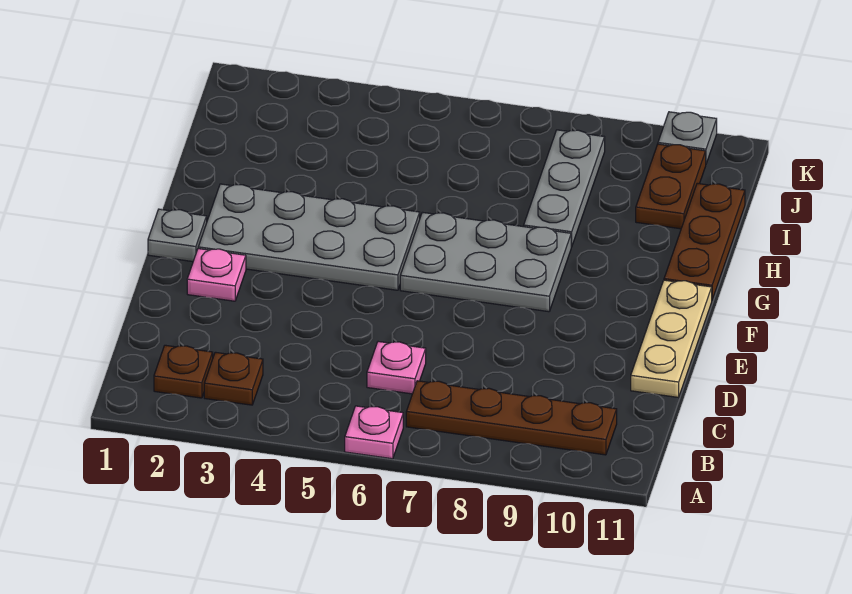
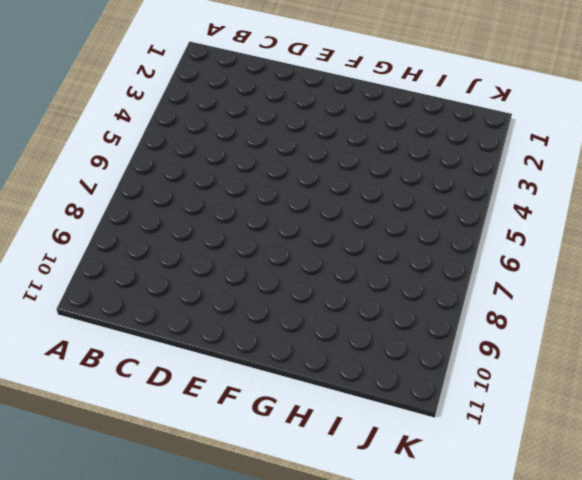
none -> pink plate A6 level 1
none -> brown plate B2 level 1
none -> brown plate B3 level 1

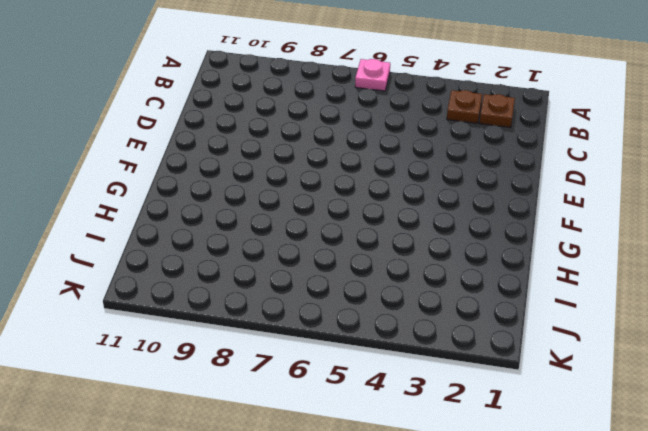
none -> brown plate B7:B10 level 1
none -> pink plate C6 level 1
none -> tan plate D11:F11 level 1

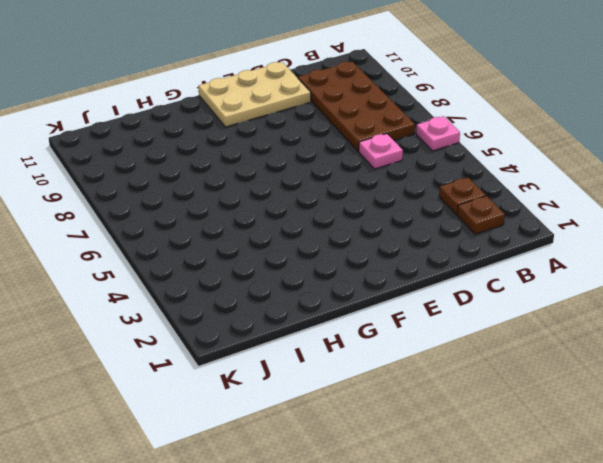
brown plate B7:C10 level 1 -> brown plate B7:B10 level 1
tan plate D10:F11 level 1 -> tan plate D11:F11 level 1
none -> pink plate E2 level 1
none -> grey plate F1 level 1
none -> grey plate F2:G5 level 1

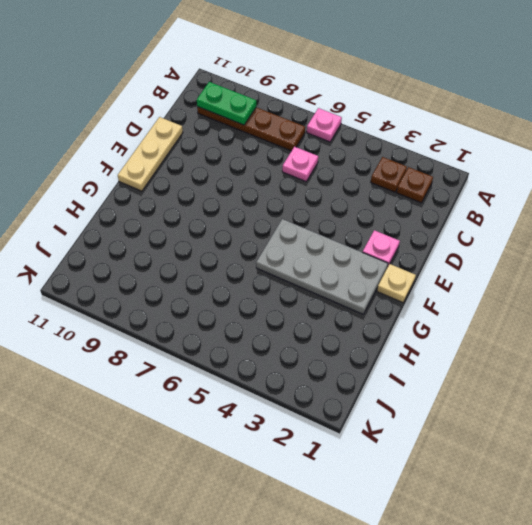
green plate B9:B10 level 2 -> none
tan plate F1 level 1 -> grey plate F1 level 1
none -> grey plate F6:G8 level 1
none -> brown plate G11:I11 level 1
none -> grey plate H8:J8 level 1

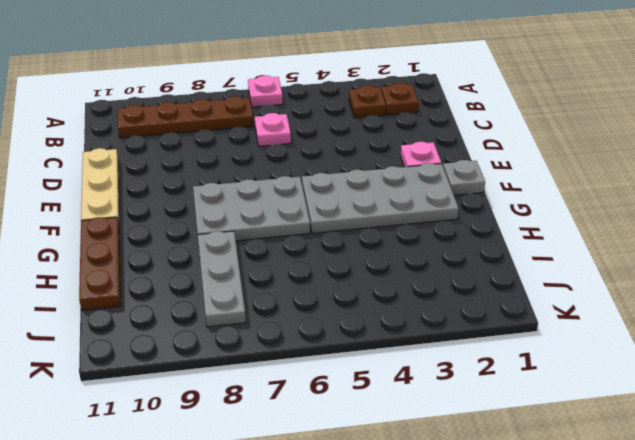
none -> brown plate I10:J10 level 1
none -> grey plate K10 level 1

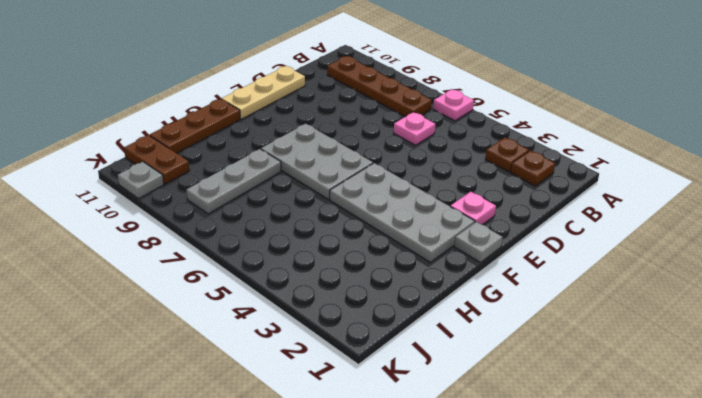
brown plate J10:J11 level 1 -> brown plate I10:J10 level 1

